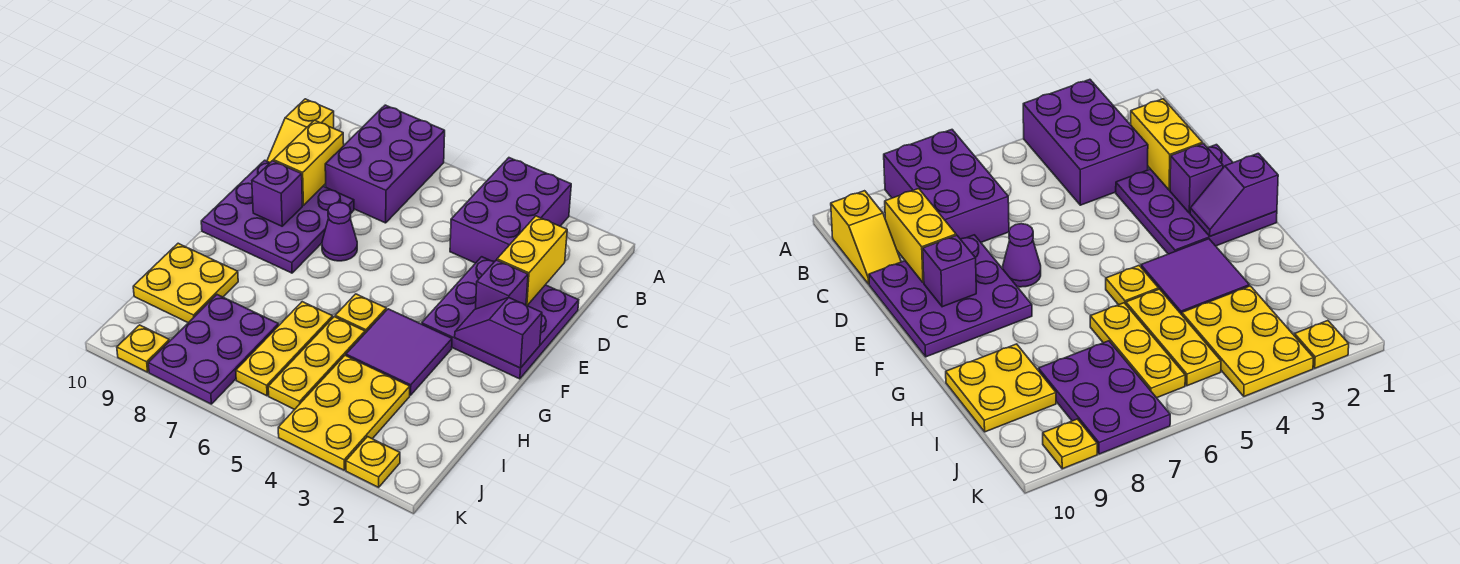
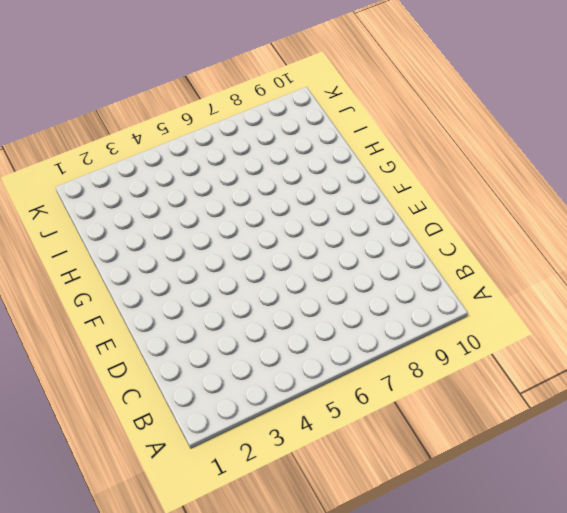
none -> purple brick A3:C4 level 1
none -> purple brick A7:C8 level 1
none -> yellow slope B10:C10 level 1 top B

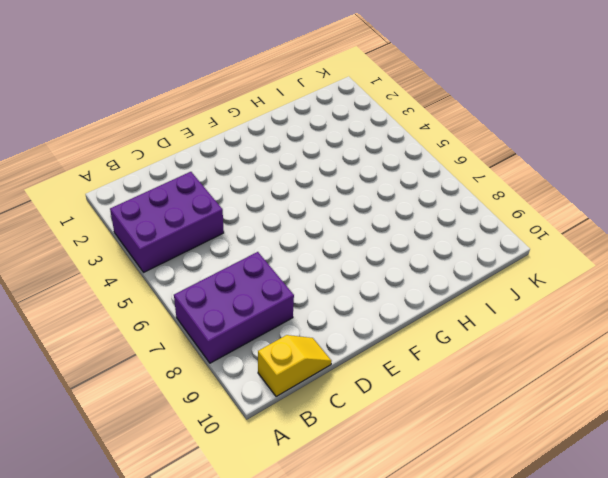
none -> purple plate D1:F3 level 1
none -> purple plate D8:F10 level 1
none -> purple cone E7 level 1

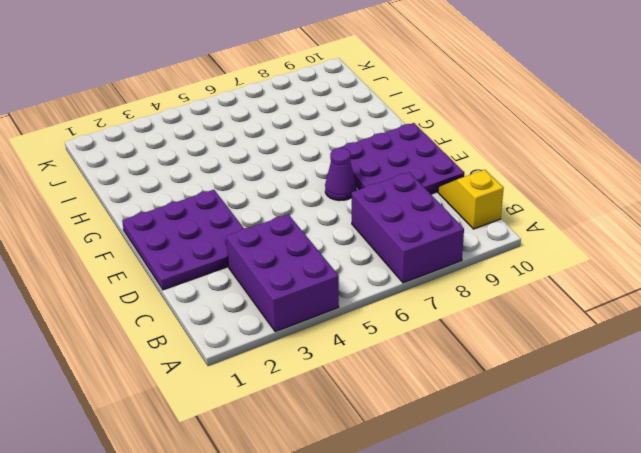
none -> purple tile G3:H4 level 1
none -> yellow plate G5 level 1
none -> yellow plate H5:J5 level 1

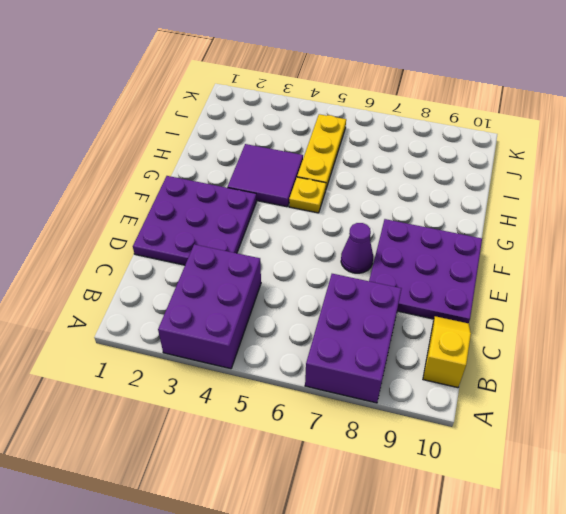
none -> yellow plate H6:J6 level 1
none -> yellow plate H9:I10 level 1
none -> yellow plate I3:K4 level 1

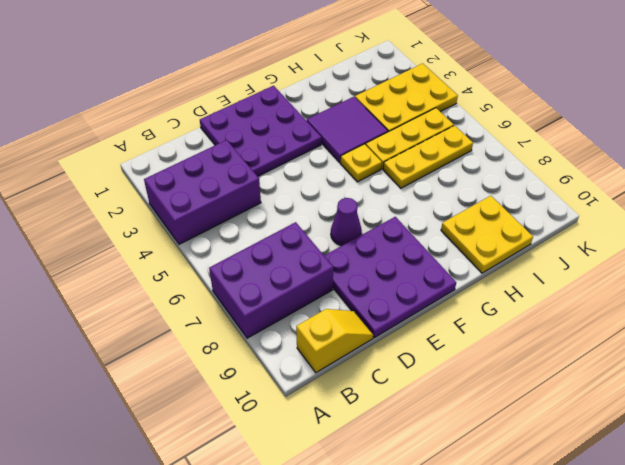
none -> purple plate I7:K8 level 1
none -> yellow plate K2 level 1
none -> yellow plate K9 level 1

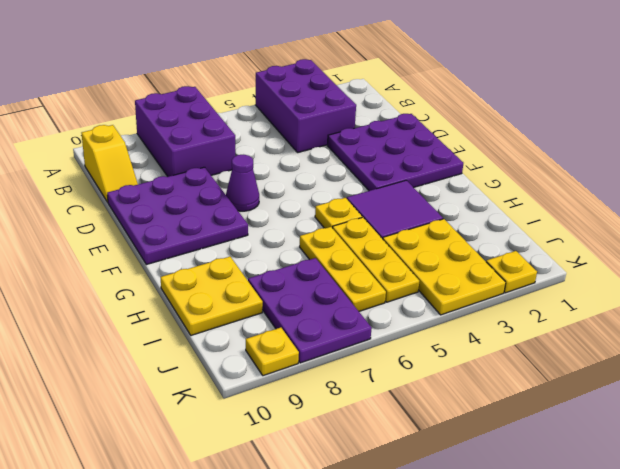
none -> yellow brick C2:D2 level 2
none -> yellow brick C9:D9 level 2
none -> purple brick E2 level 2

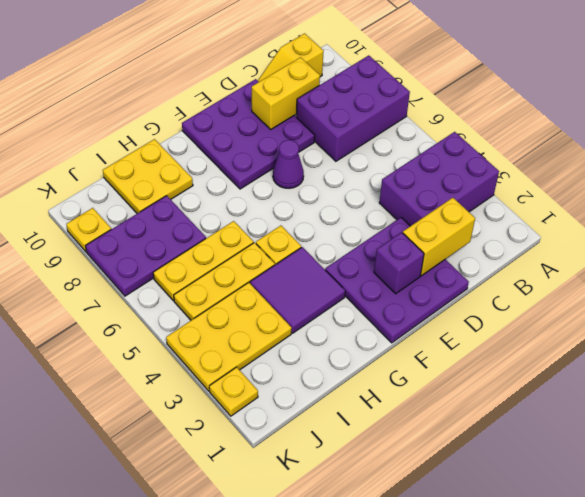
none -> purple brick E9 level 2
none -> purple slope F1:F2 level 2 top 1

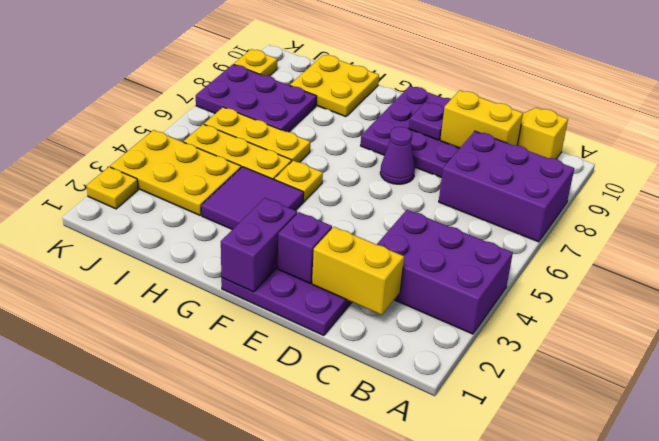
purple plate E9 level 2 -> purple brick E9 level 2
purple brick F1:F2 level 2 -> purple slope F1:F2 level 2 top 1

